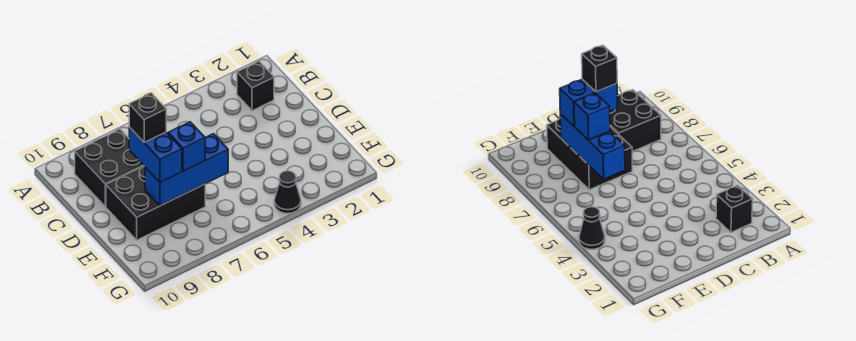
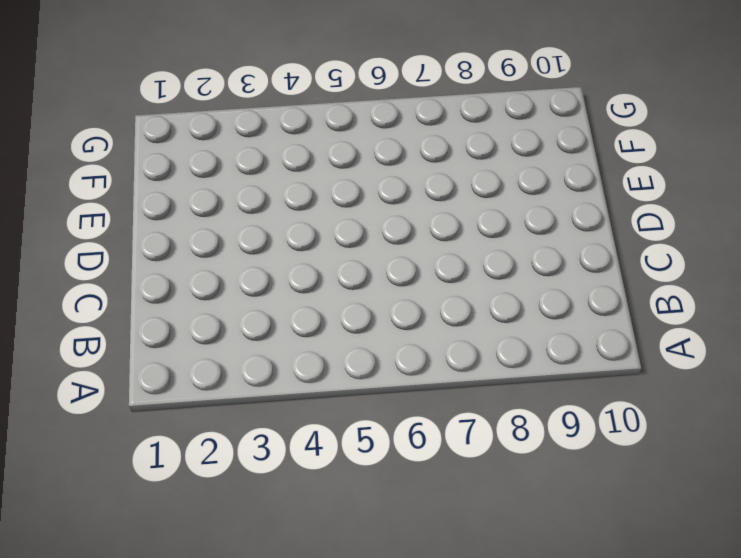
none -> black brick B2 level 1
none -> black brick B8:C9 level 1

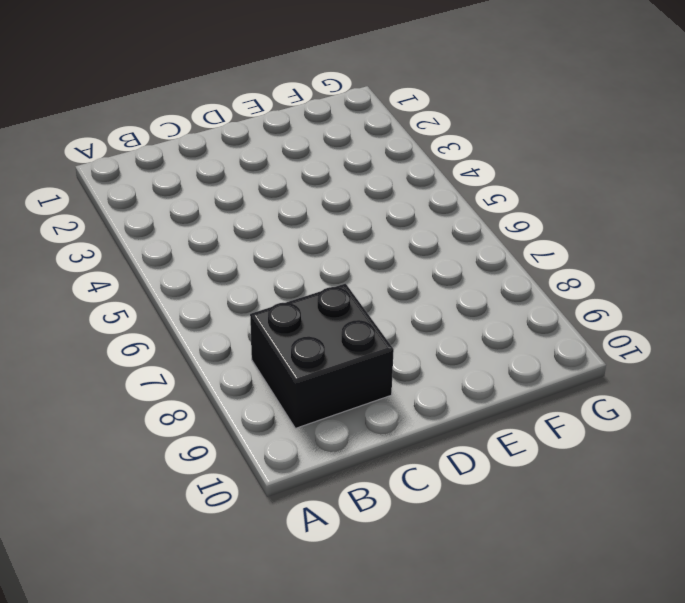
none -> black brick B2 level 1
none -> black brick D7:E9 level 1

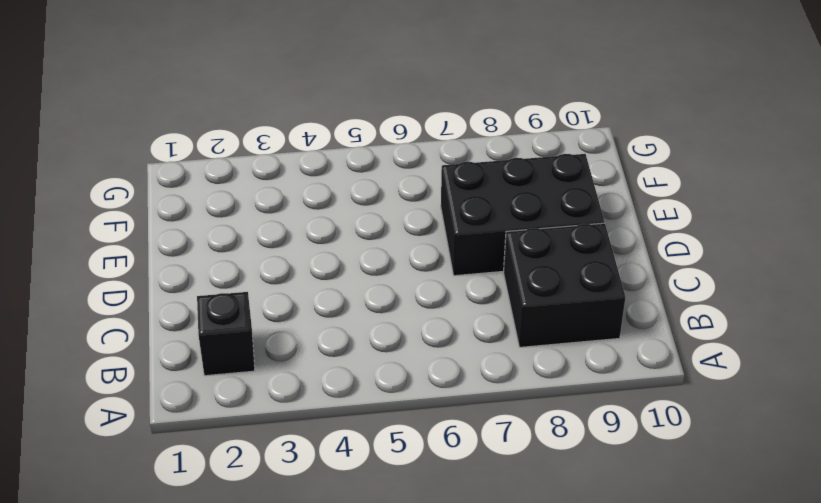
none -> black cone G4 level 1
none -> blue brick E6:E8 level 2

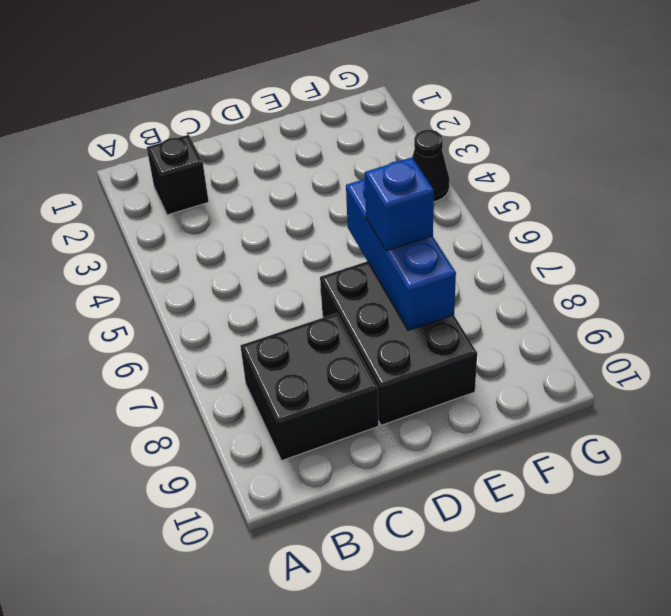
none -> blue brick D8:E8 level 3
none -> black brick D8 level 4

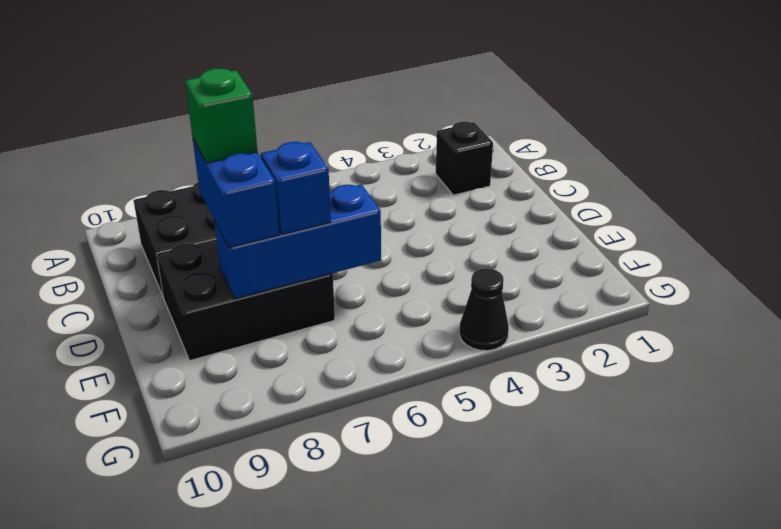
green brick D8 level 4 -> black brick D8 level 4

